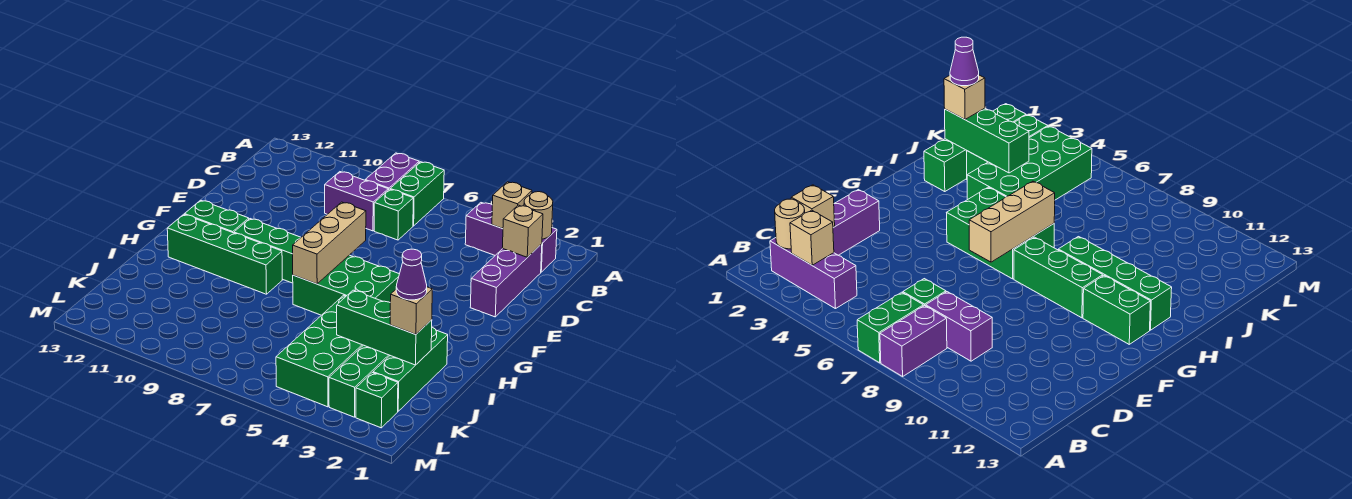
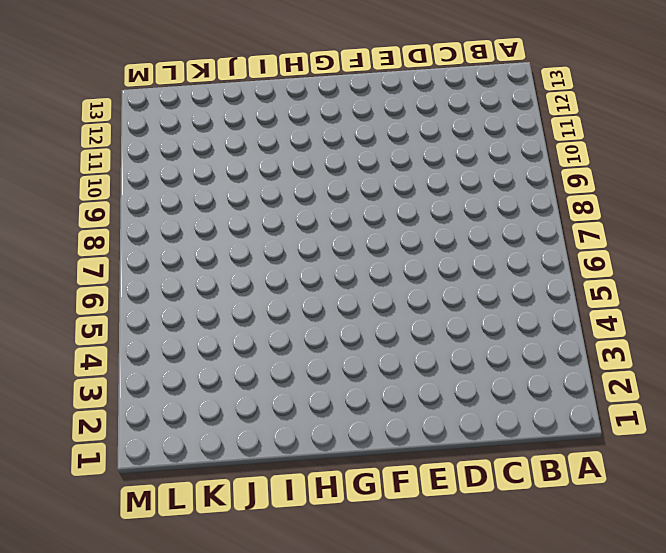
none -> green brick A7:B7 level 1
none -> purple brick A8:B8 level 1
none -> purple brick B2:B4 level 1

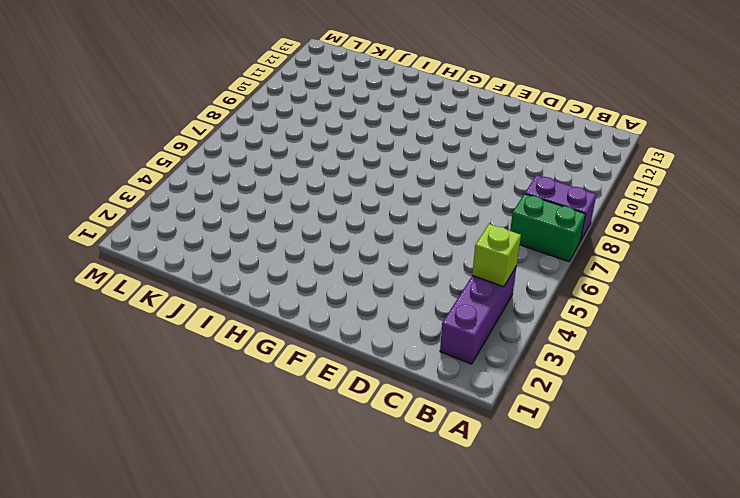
lime brick B4 level 2 -> none
none -> purple brick C2:E2 level 1
none -> green brick C7 level 1
none -> purple brick C8:C9 level 1

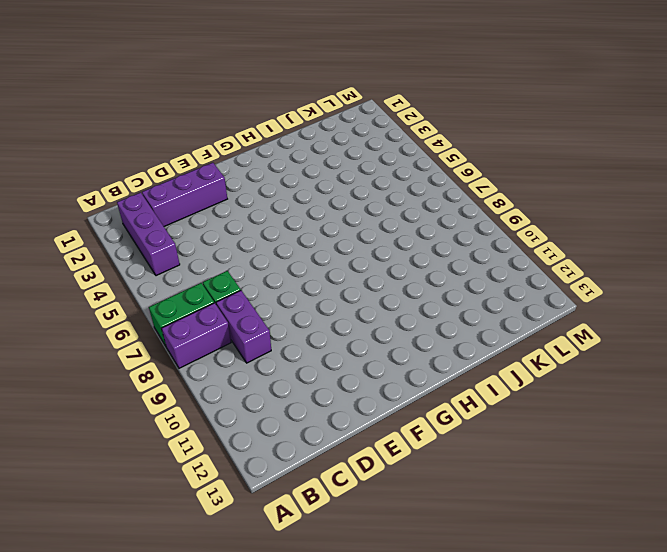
none -> green brick G5:H7 level 1
none -> green brick G8:G10 level 1
none -> green brick G11:G12 level 1

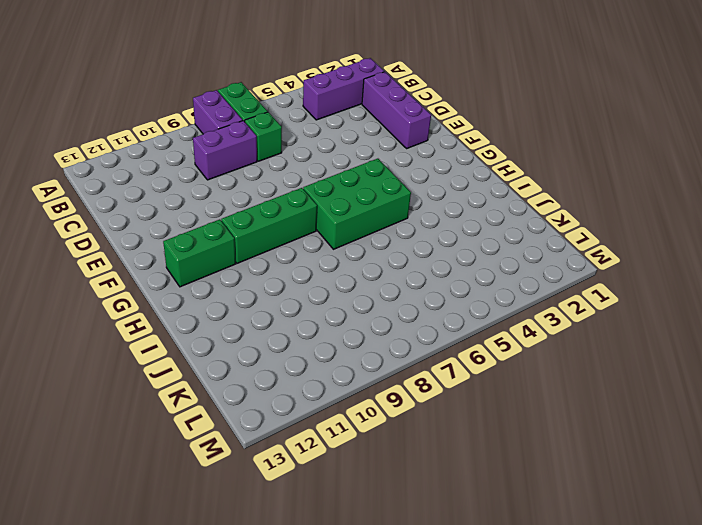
none -> green brick H9:H12 level 1
none -> green brick I2:K2 level 1
none -> green brick I4:L5 level 1

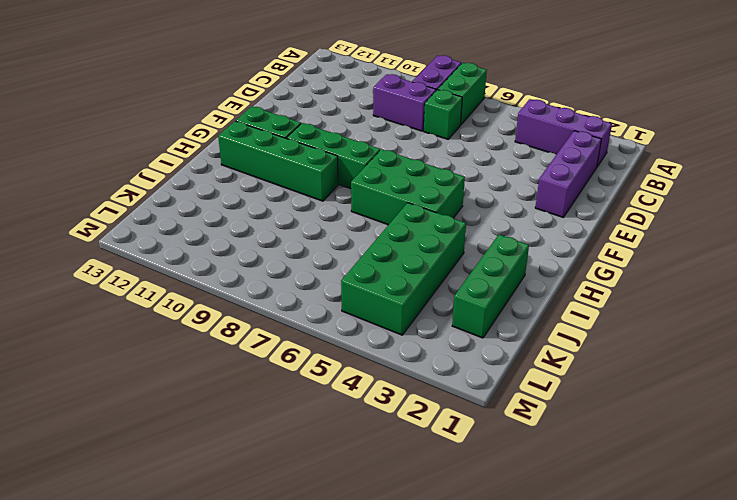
none -> green brick J3:L3 level 1
none -> green brick L2 level 1
none -> tan round brick B2 level 2

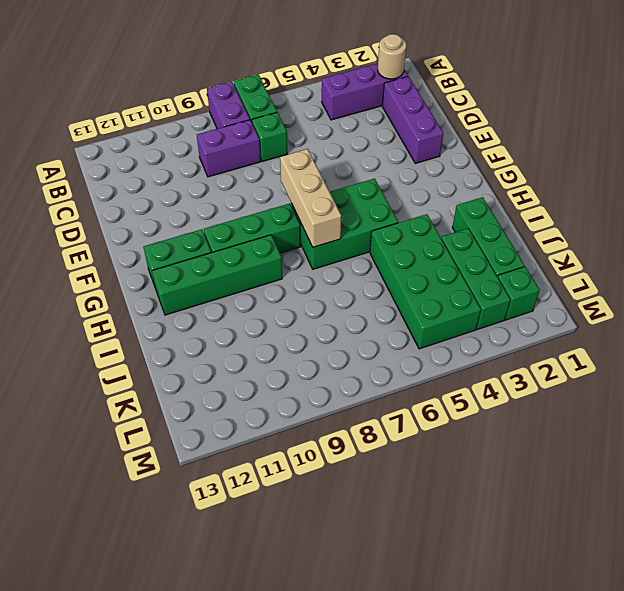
none -> tan brick B3 level 2
none -> tan brick C2 level 2
none -> green brick J2:J4 level 2

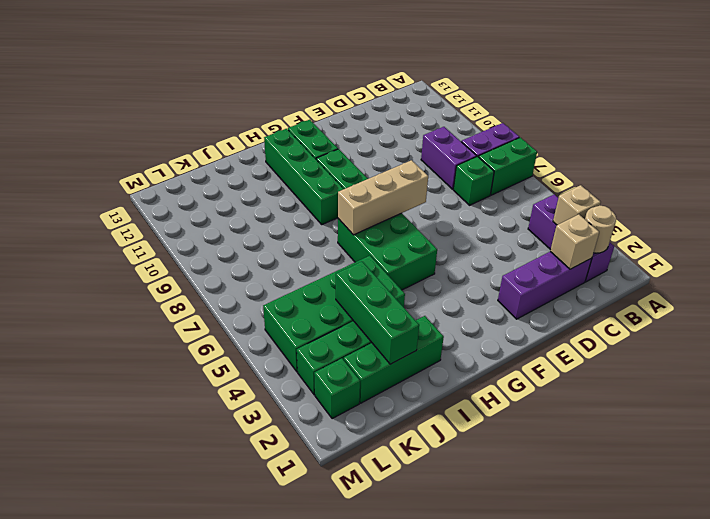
none -> tan brick J2 level 3
none -> purple cone J2 level 4

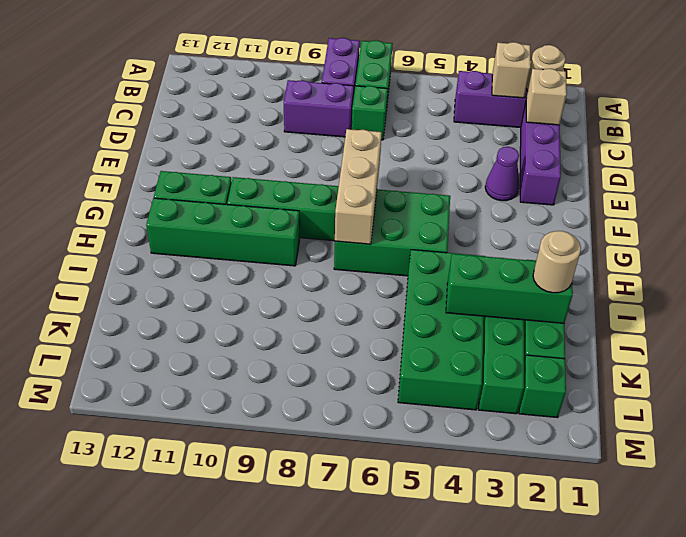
purple cone E3 level 1 -> purple cone J2 level 4
tan round brick J2 level 3 -> tan brick J2 level 3

